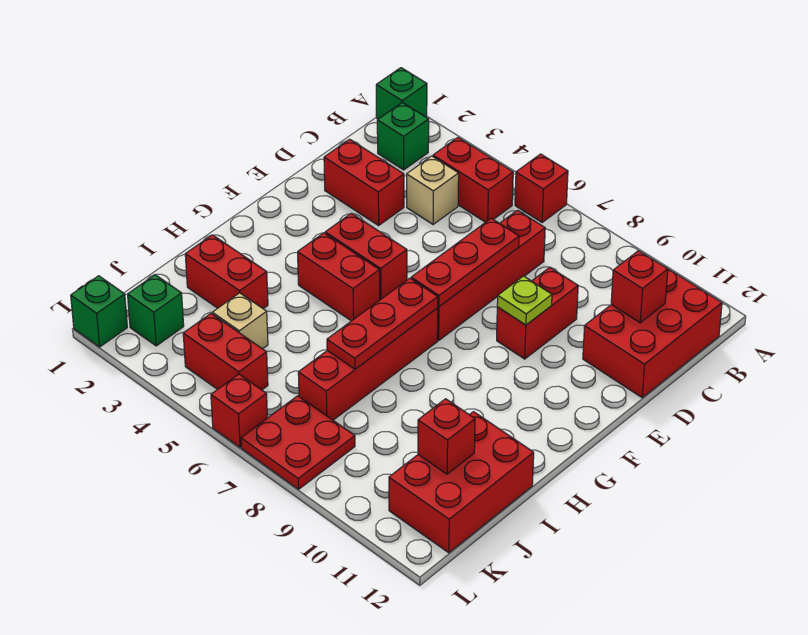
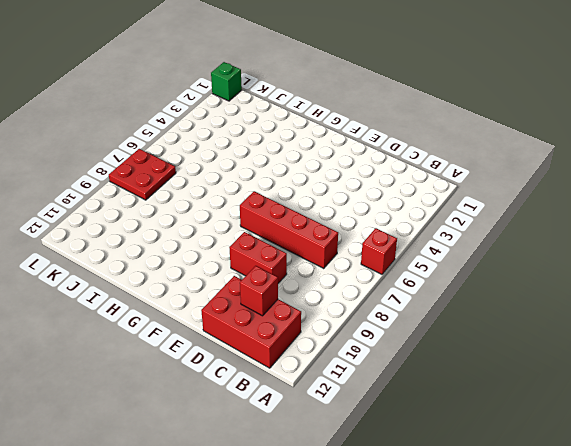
none -> green brick A1 level 1
none -> green brick B2 level 1
none -> red brick B4:B5 level 1

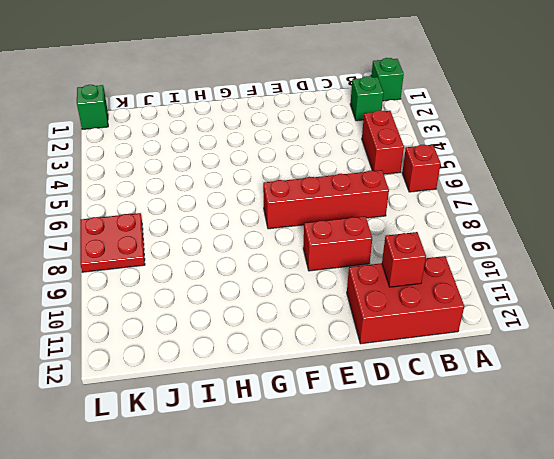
none -> tan brick C4 level 1
none -> red brick D2:D3 level 1
none -> red brick F4:F5 level 1

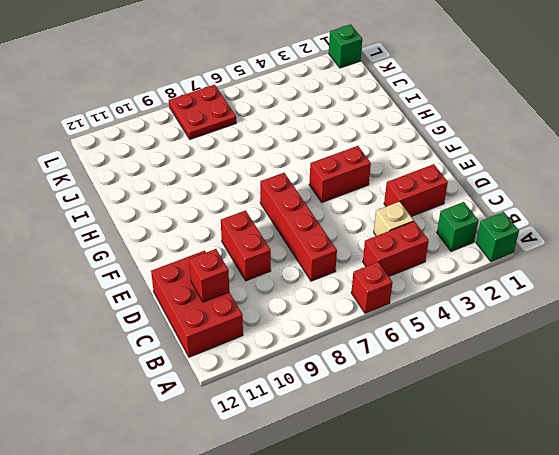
none -> red brick G4:G5 level 1
none -> red brick G7:J7 level 1
none -> red brick I2:I3 level 1

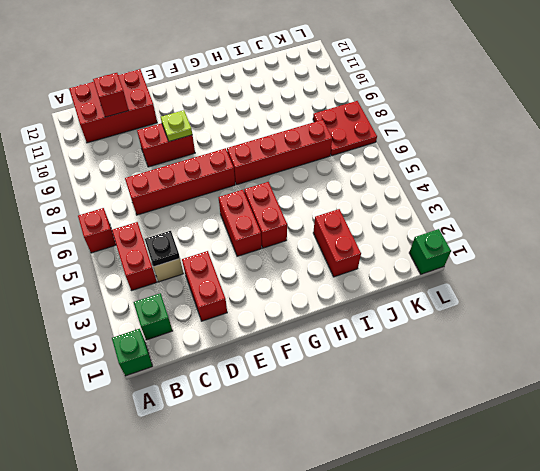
black plate C4 level 2 -> none
none -> red brick I11:K12 level 1
none -> tan brick J4 level 1
none -> green brick K2 level 1

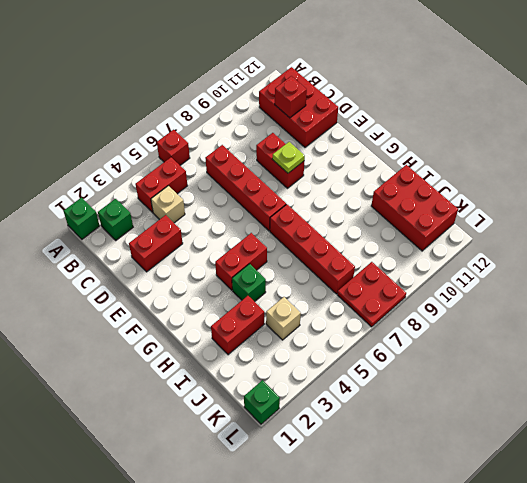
green brick H4 level 1 -> green brick K2 level 1
none -> red brick F4:F5 level 1
none -> red brick K4:K5 level 1
none -> red brick L6 level 1

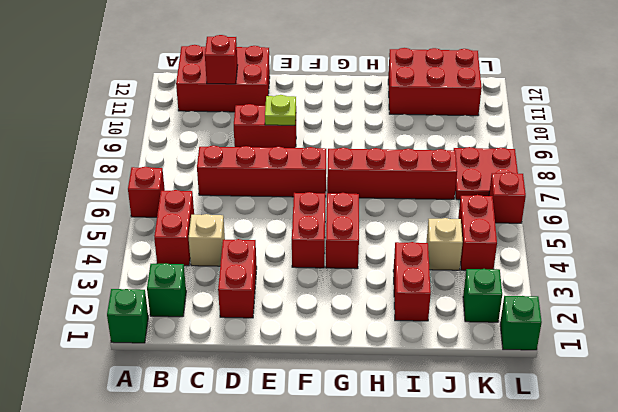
none -> red plate D7:F7 level 2
none -> red plate G7:I7 level 2
none -> red brick J11 level 2

